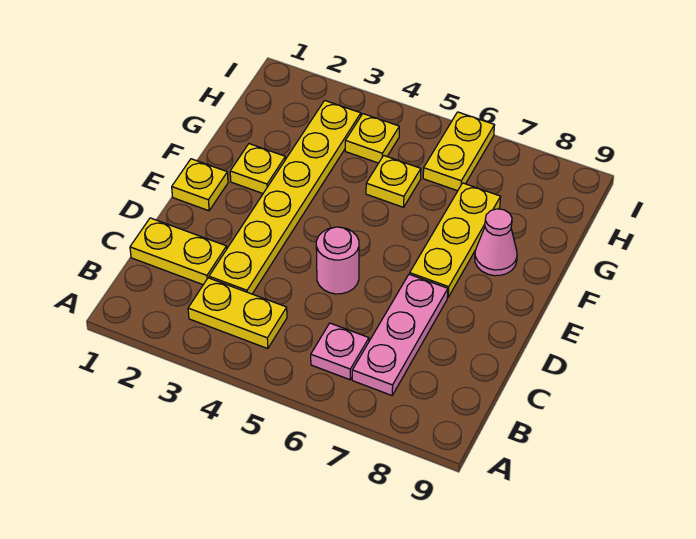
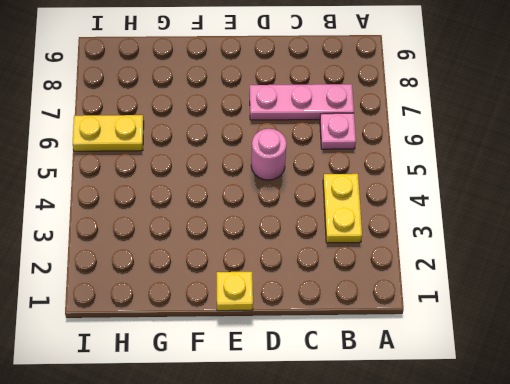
none -> yellow plate C1:C2 level 1
none -> yellow plate C3:H3 level 1
none -> yellow plate E7:G7 level 1

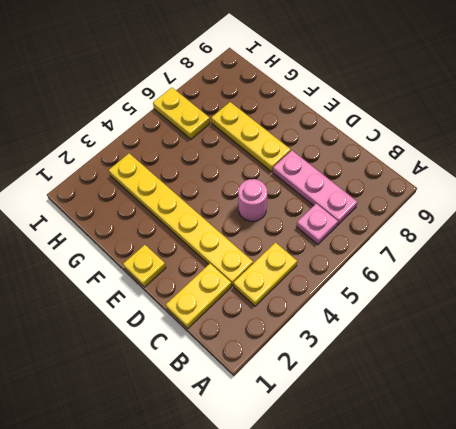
none -> yellow plate F2 level 1
none -> pink cone F8 level 1
none -> yellow plate G5 level 1

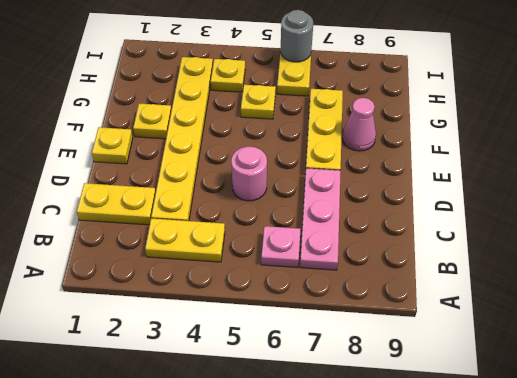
grey round brick I6 level 2 -> none

